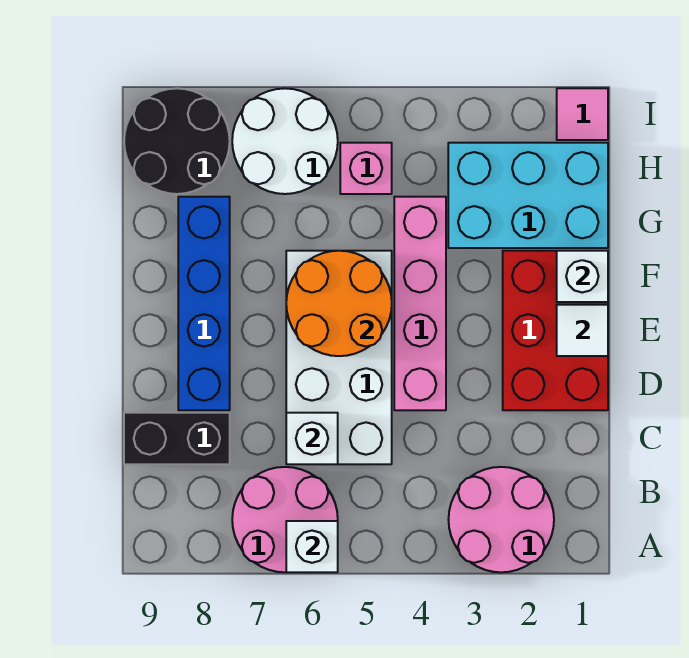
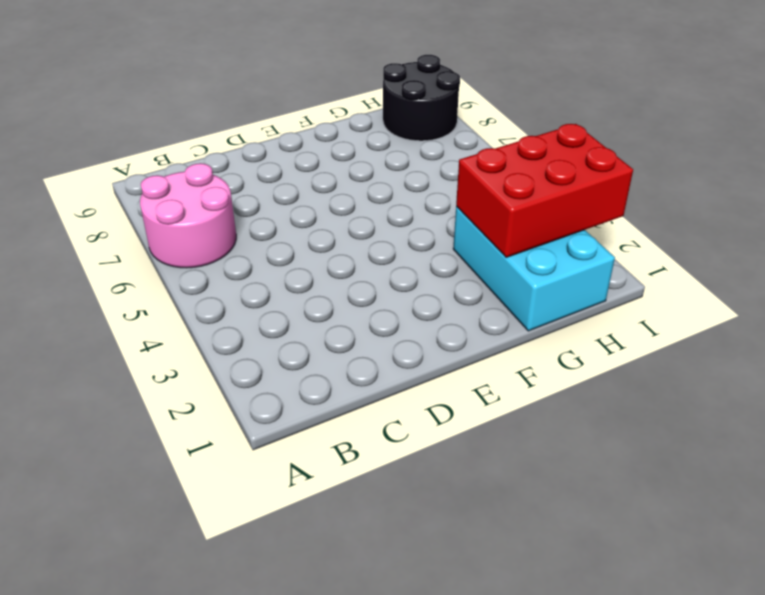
red brick G2:I3 level 2 -> red brick D1:F2 level 1
none -> pink round brick A2:B3 level 1
none -> white brick C5:F6 level 1
none -> black brick C8:C9 level 1

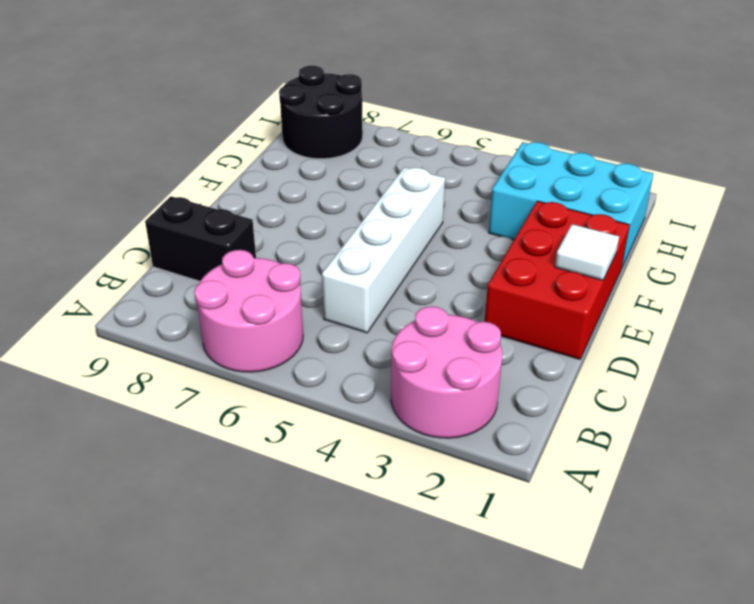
white brick C5:F5 level 1 -> white brick C5:F6 level 1
none -> pink brick D4:G4 level 1
none -> blue brick D8:G8 level 1
none -> pink brick H5 level 1

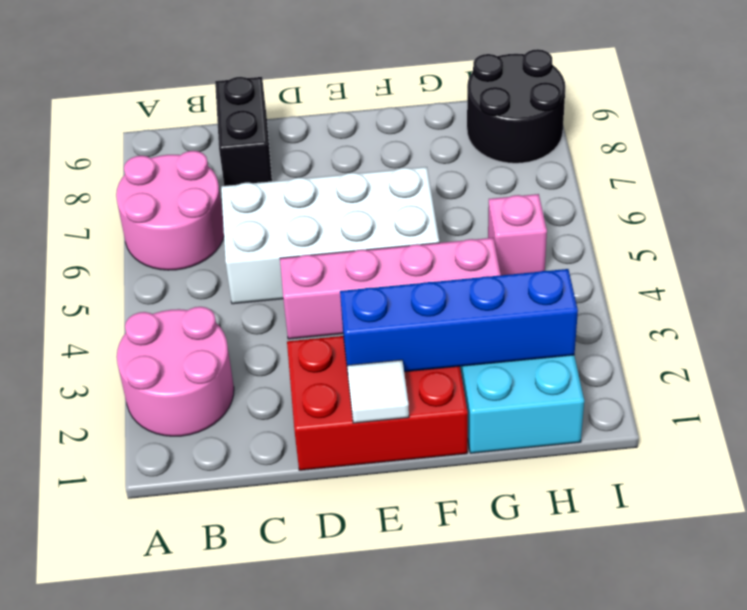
blue brick E2:H2 level 2 -> blue brick D8:G8 level 1
none -> white round brick H6:I7 level 1
none -> pink tile I1 level 1
none -> white brick A6 level 2

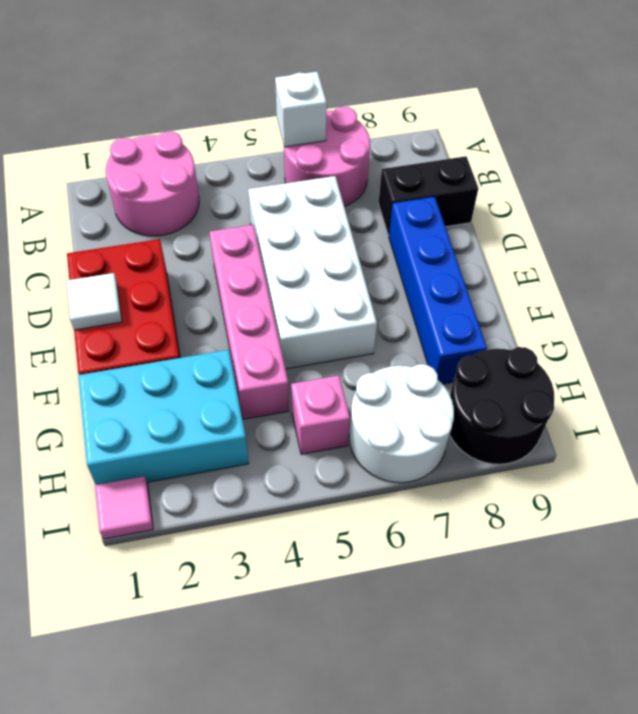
none -> white brick C6 level 2
none -> orange round brick E5:F6 level 2
none -> white brick F1 level 2

